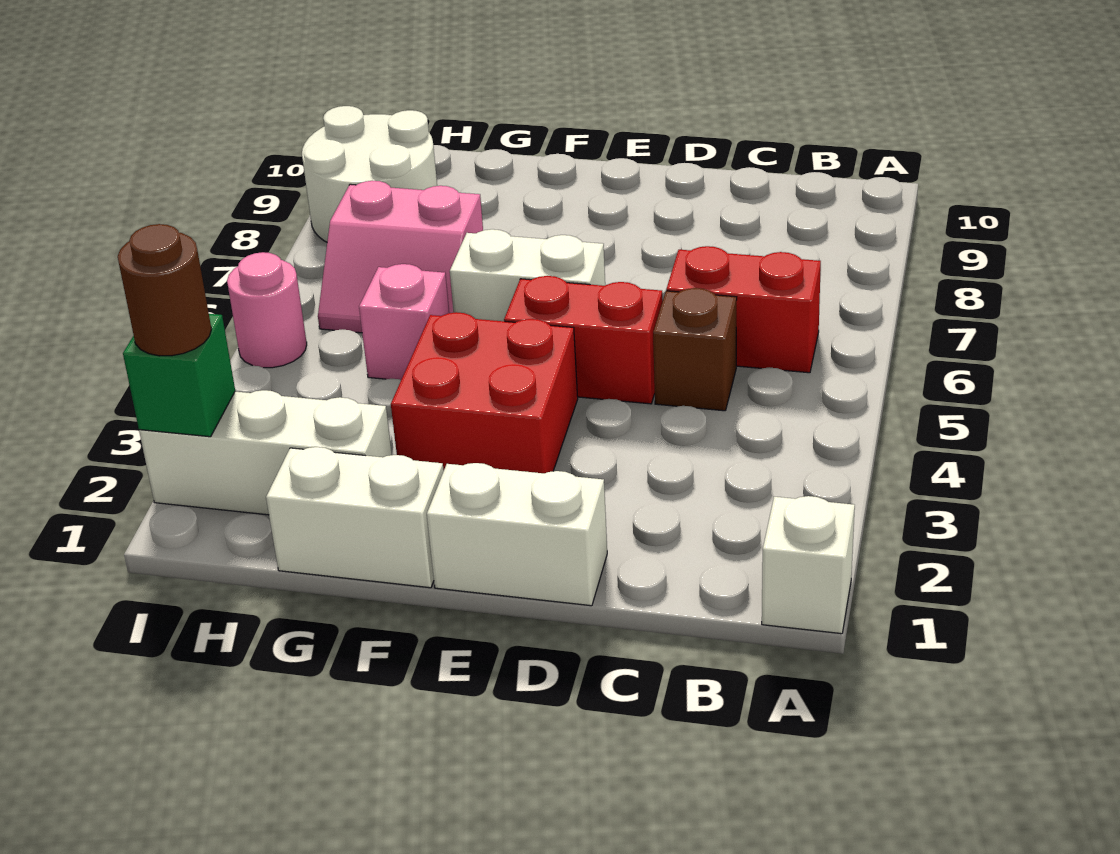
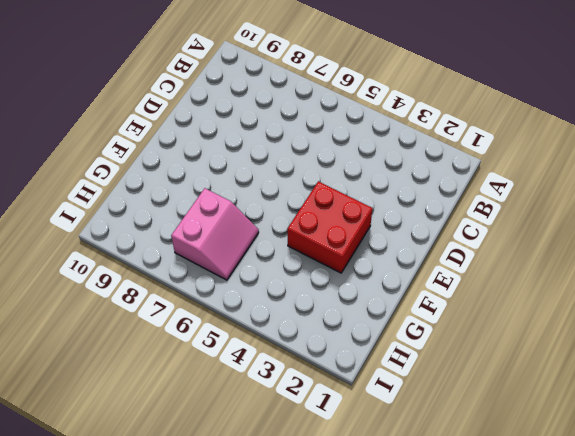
none -> white brick A1 level 1
none -> red brick B6:C6 level 1
none -> brown brick C5 level 1

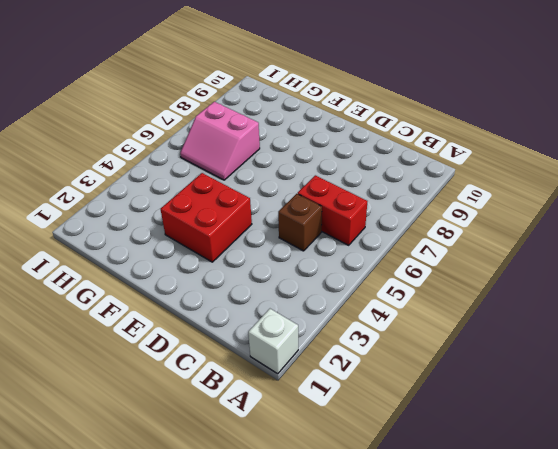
none -> white brick D1:E1 level 1
none -> red brick D5:E5 level 1
none -> white brick E6:F6 level 1

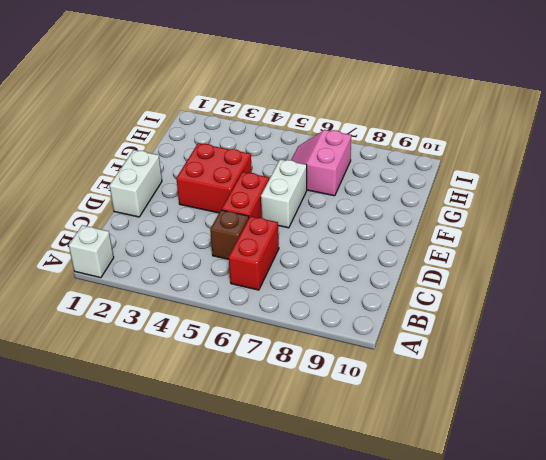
none -> white brick F1:G1 level 1
none -> white brick G2:I2 level 1
none -> pink brick G5 level 1

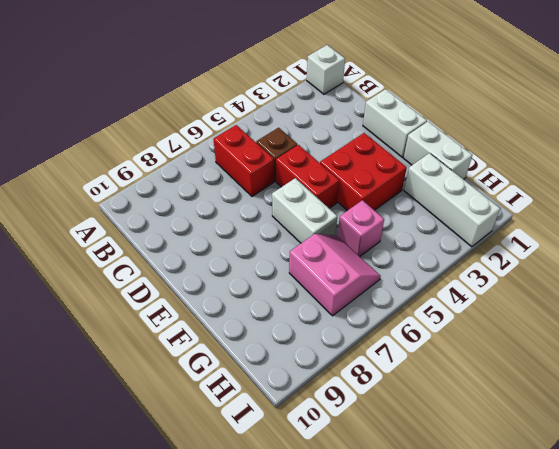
none -> white round brick H8:I9 level 1
none -> pink round brick I5 level 1
none -> green brick I2 level 2

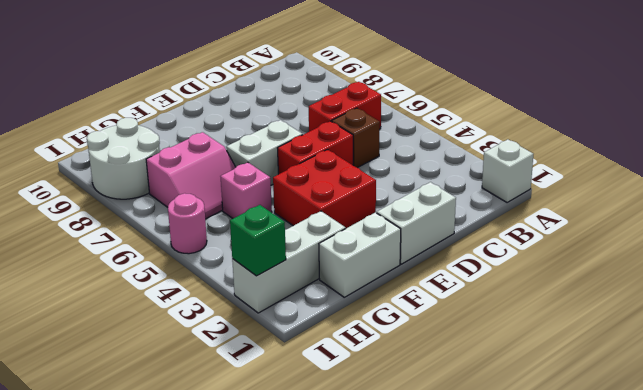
none -> brown round brick I2 level 3

